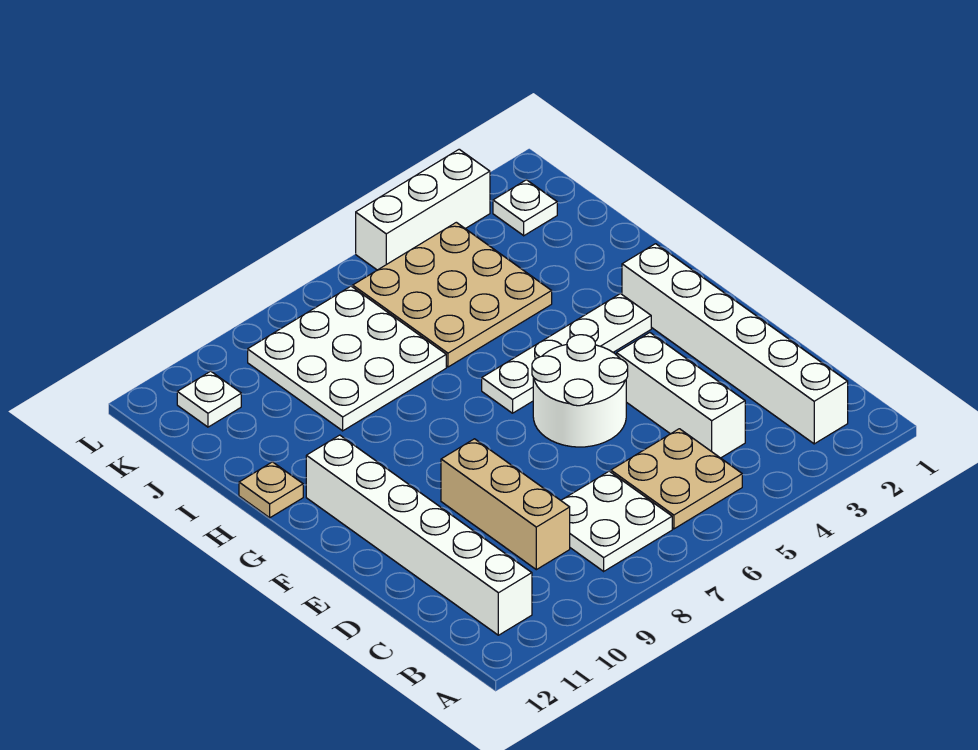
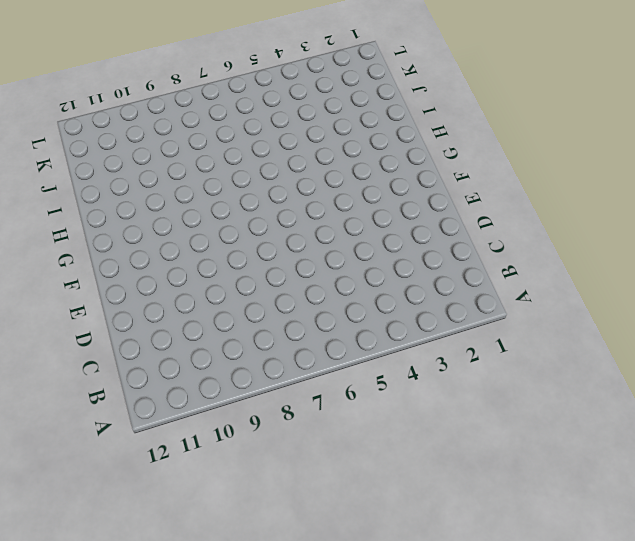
none -> white brick B2:G2 level 1
none -> tan plate B5:C6 level 1
none -> white plate B7:C8 level 1

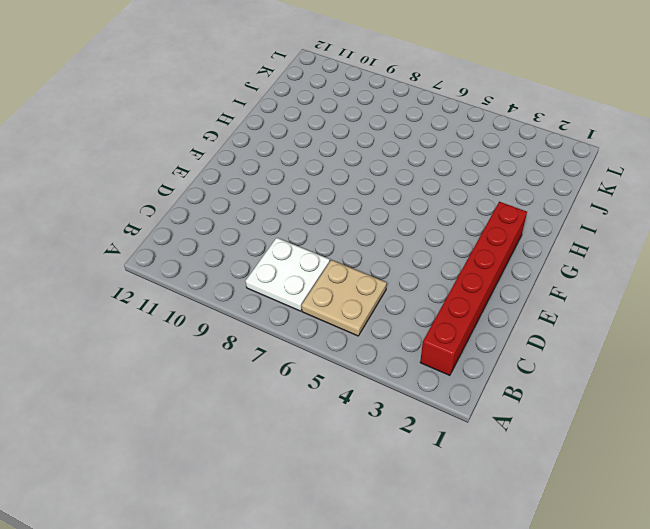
red brick B2:G2 level 1 -> white brick B2:G2 level 1
none -> white brick B11:G11 level 1
none -> white brick C4:E4 level 1
none -> tan brick C9:E9 level 1

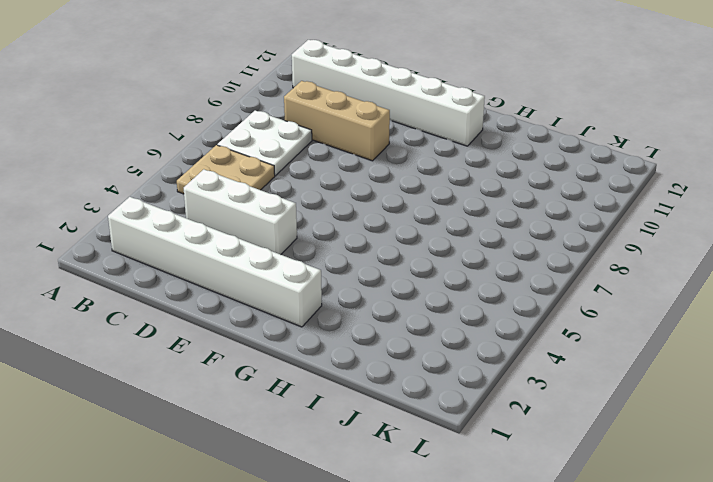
none -> white round brick E5:F6 level 1
none -> white plate G3:G6 level 1
none -> tan plate H12 level 1

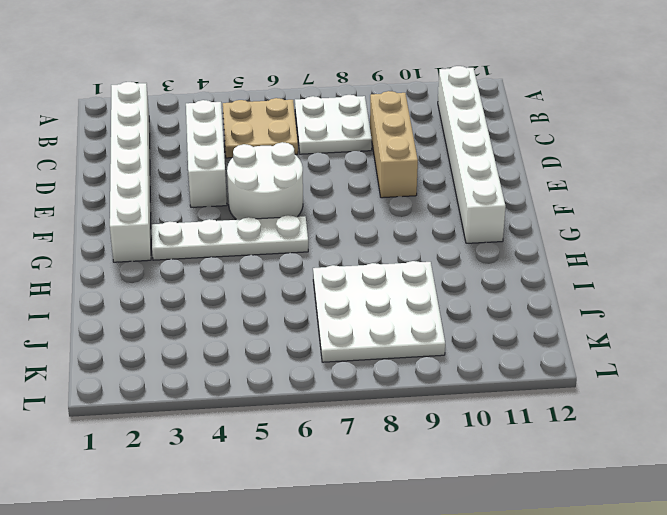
none -> tan plate H12 level 1
none -> tan plate I4:K6 level 1
none -> white plate K2 level 1

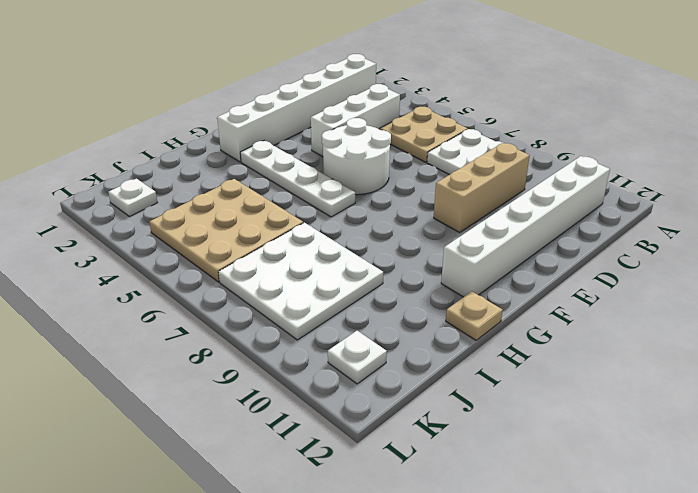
none -> white brick L3:L5 level 1

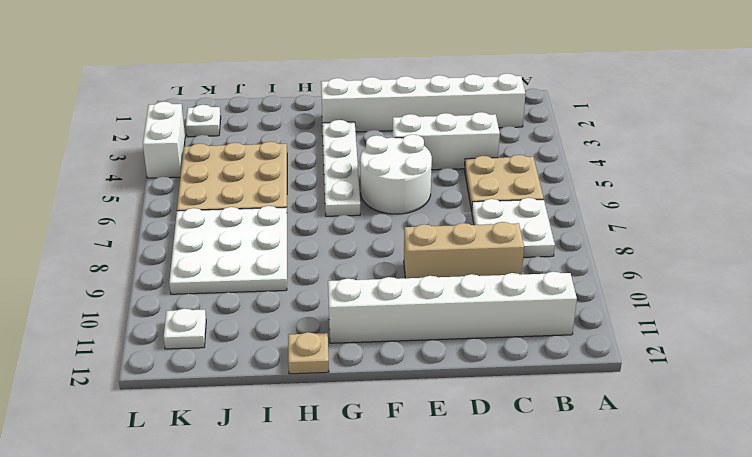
white brick L3:L4 level 1 -> white brick L3:L5 level 1

